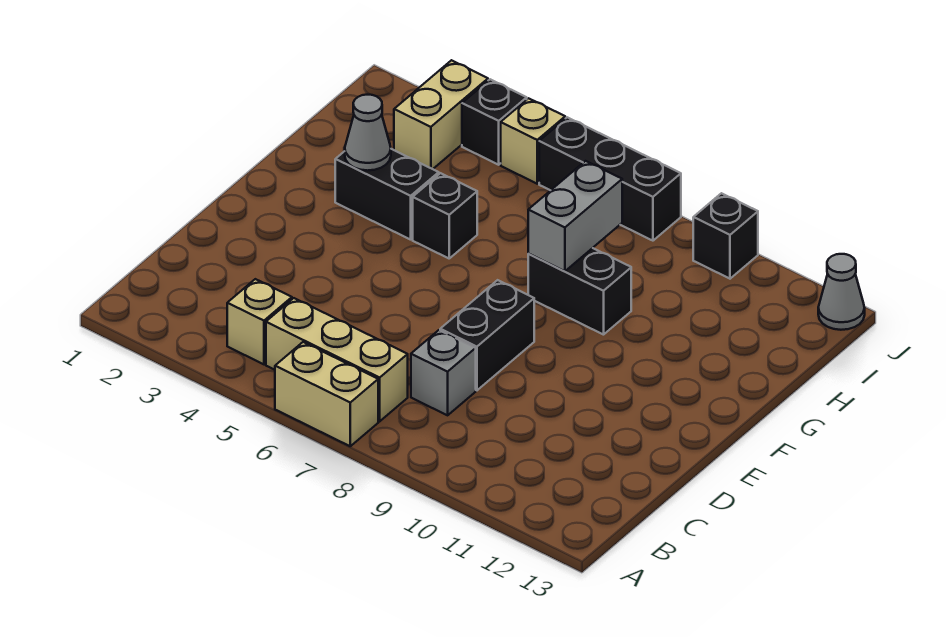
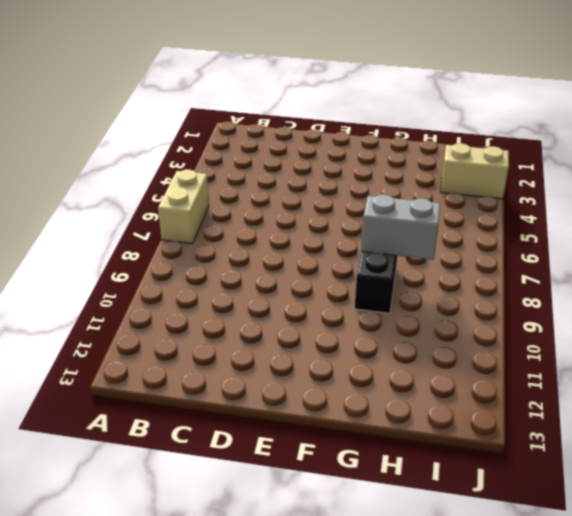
none -> tan brick B4 level 1
none -> tan brick B5:B7 level 1
none -> grey brick C8 level 1

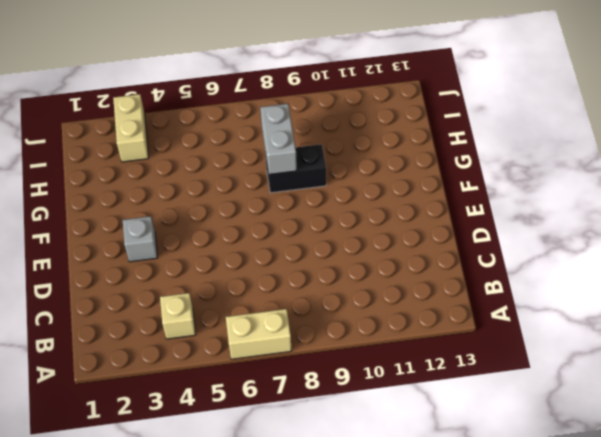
grey brick E3 level 1 -> grey brick C8 level 1
none -> tan brick B5:B7 level 1
none -> black brick D8:E8 level 1
none -> black brick G3:G4 level 1

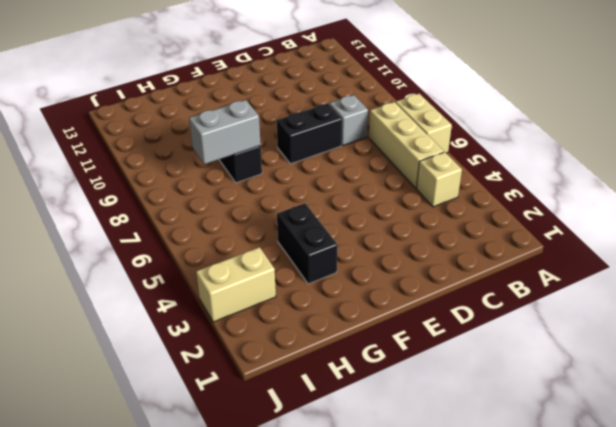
none -> black brick G5 level 1
none -> black brick J4 level 1
none -> tan brick J5 level 1

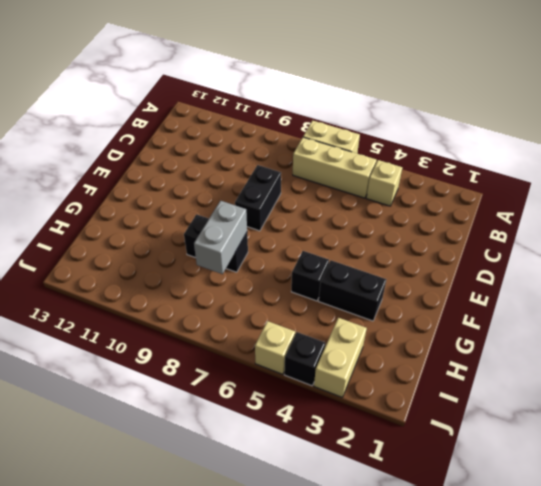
none -> grey brick C8 level 1
none -> black brick J6:J8 level 1
none -> black brick J10 level 1

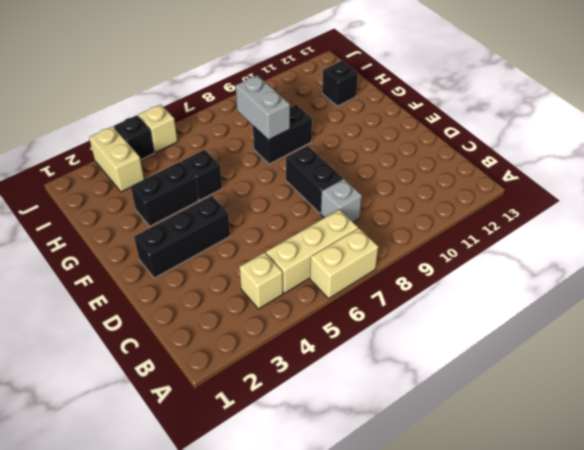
black brick E2:E4 level 1 -> black brick J6:J8 level 1
black brick H12 level 1 -> black brick J10 level 1
none -> grey cone J13 level 1
none -> grey cone G3 level 2

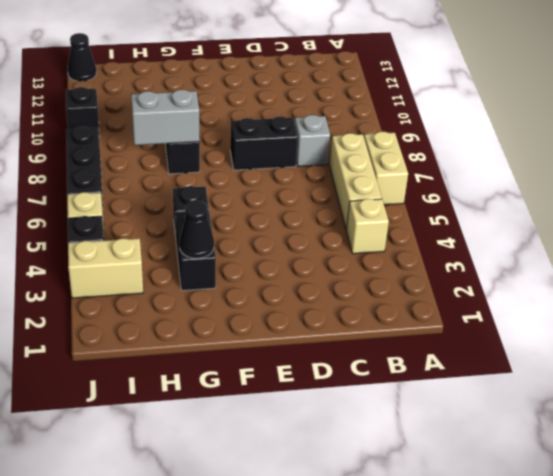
black cone G3 level 2 -> grey cone G3 level 2
black cone J13 level 1 -> grey cone J13 level 1

